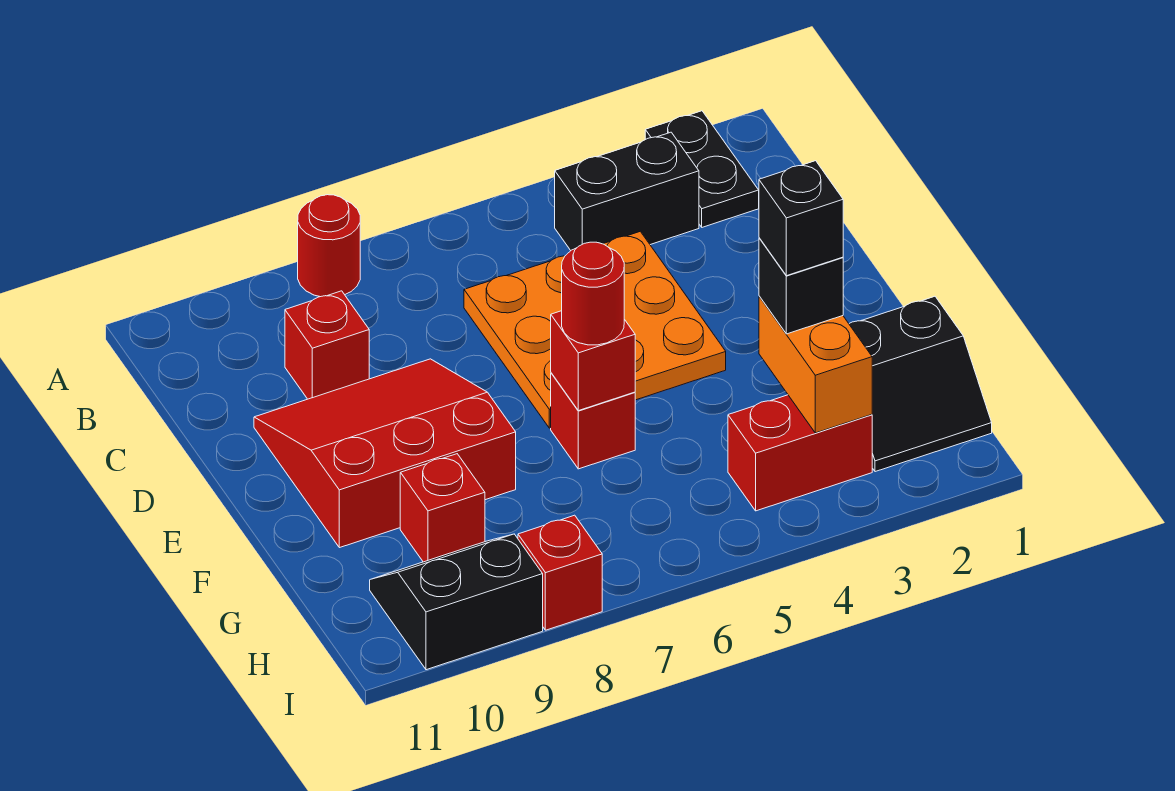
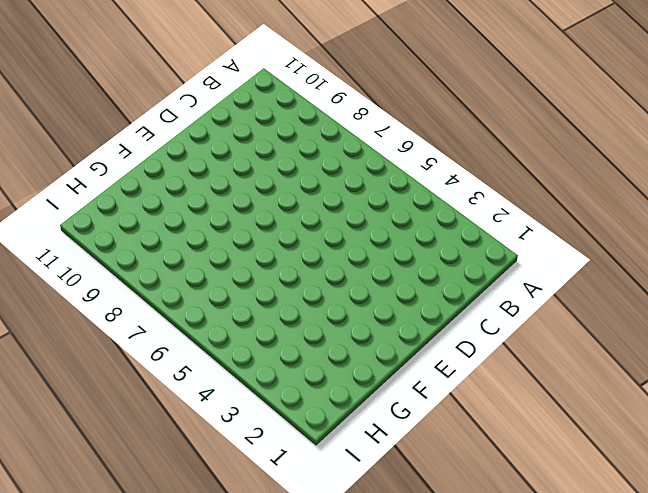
none -> black plate A2:B2 level 1
none -> red round brick A8 level 1
none -> black brick B3:B4 level 1

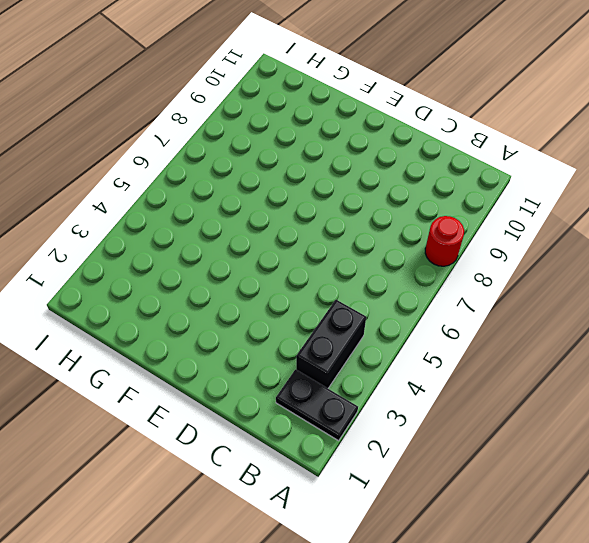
none -> orange plate C4:E6 level 1
none -> red brick C9 level 1
none -> red slope D8:F10 level 1 top F

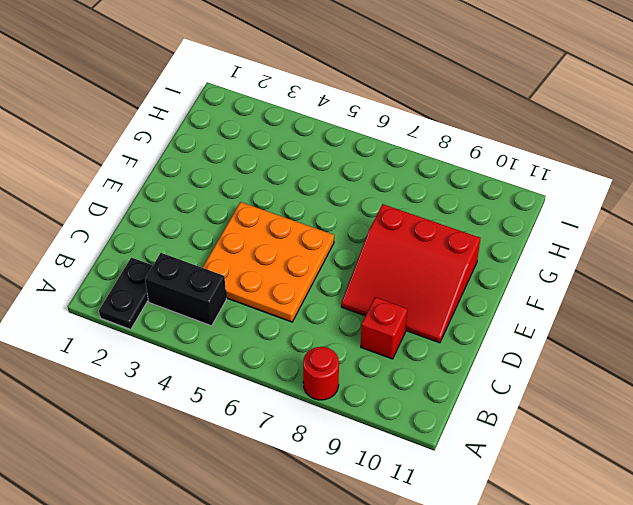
none -> red brick F6 level 1
none -> black slope G1:H2 level 1 top G
none -> red brick G9 level 1

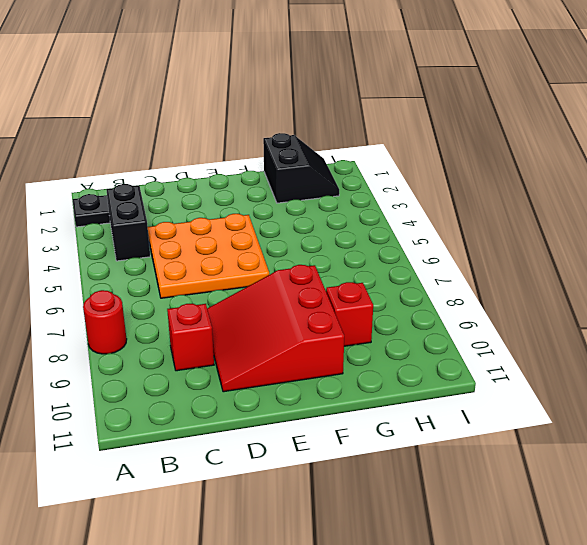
none -> red brick F6 level 1
none -> red brick H3:H4 level 1
none -> black slope H9:I10 level 1 top I

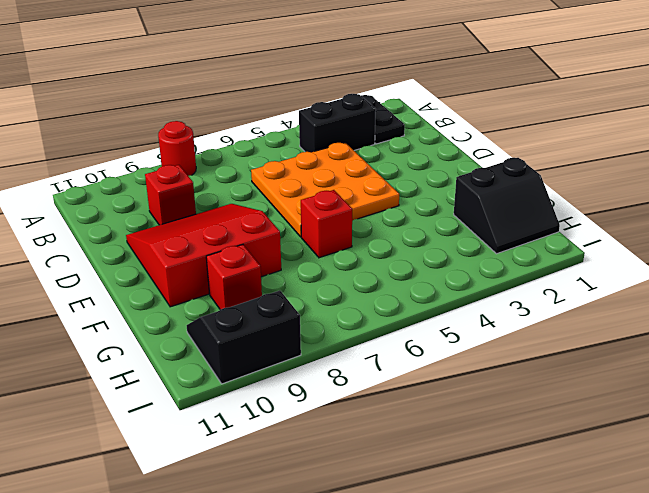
none -> red brick H3:H4 level 1
none -> red brick I8 level 1
none -> red brick F6 level 2

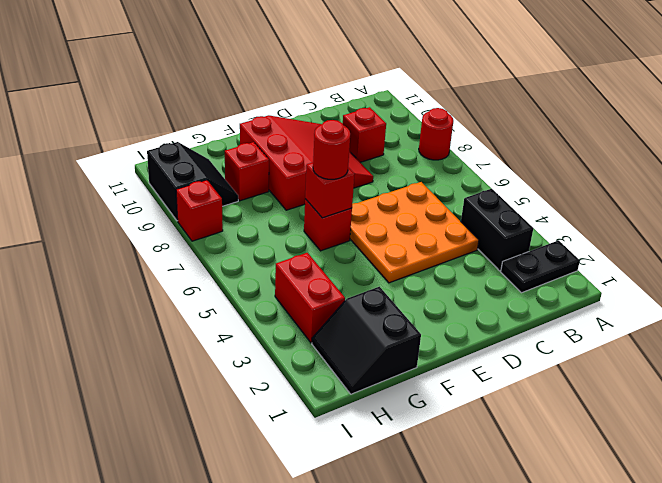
none -> orange brick G3:H3 level 2
none -> black brick G3 level 3
none -> black brick G3 level 4

